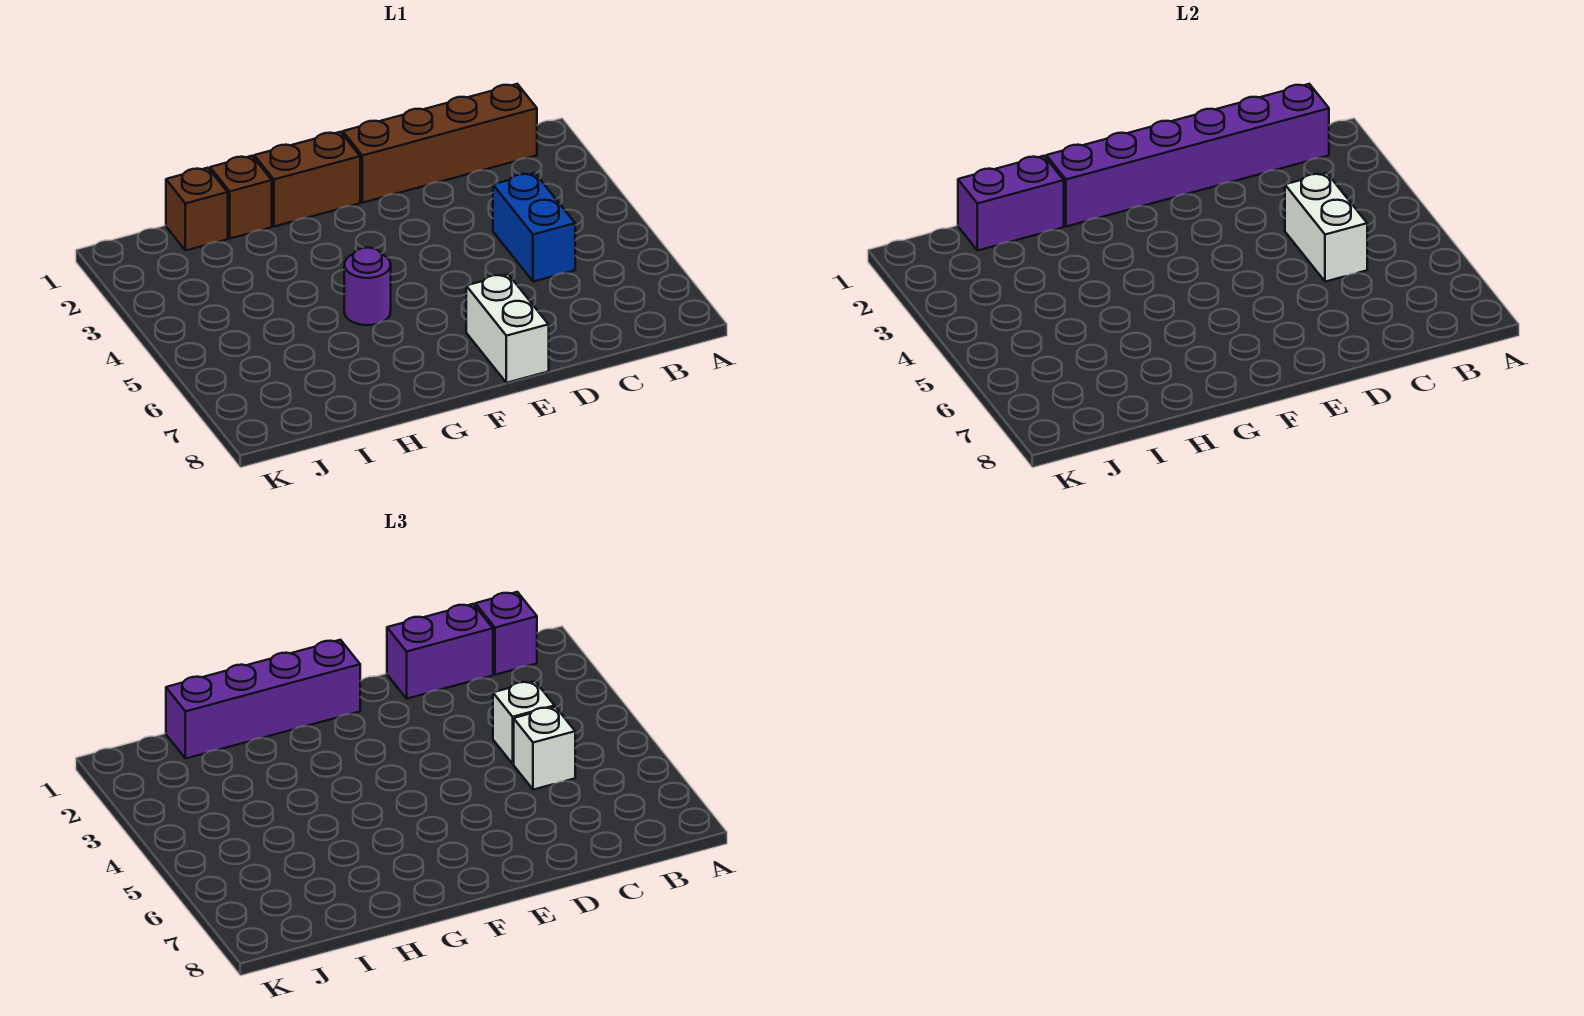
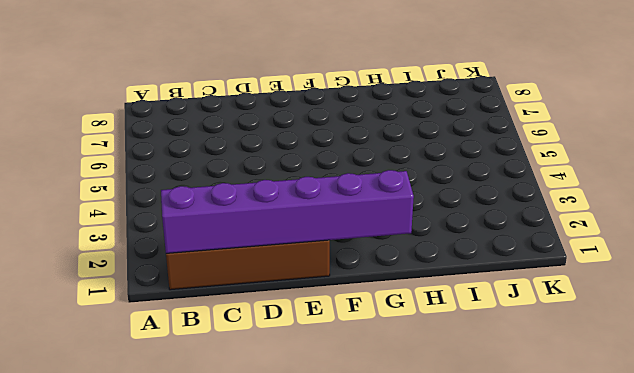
none -> blue brick C4:C5 level 1
none -> white brick E7:E8 level 1
none -> brown brick F1:G1 level 1

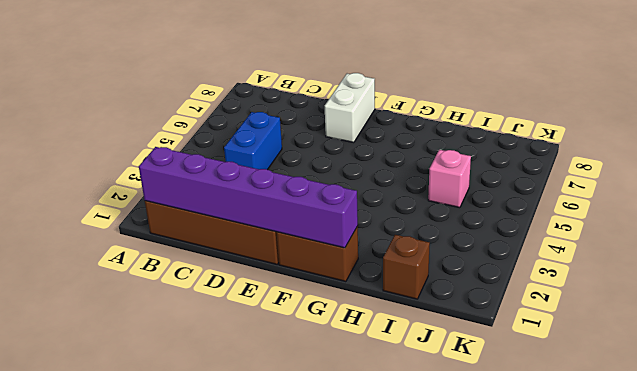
pink brick I5 level 1 -> none
none -> purple round brick G5 level 1
none -> brown brick H1 level 1
none -> white brick C4:C5 level 2

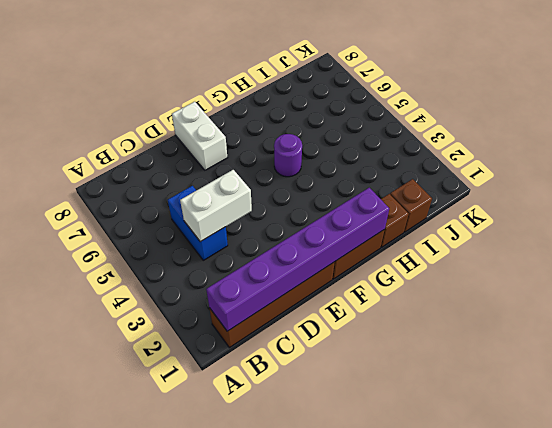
white brick C4:D4 level 2 -> white brick C4:C5 level 2
none -> purple brick H1:I1 level 2
none -> purple brick B1 level 3
none -> purple brick C1:D1 level 3

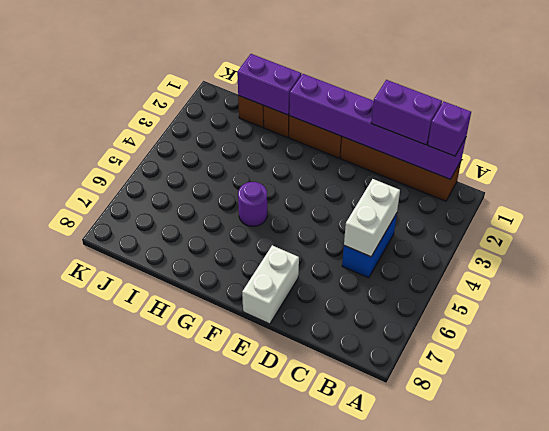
none -> white brick C4 level 3
none -> white brick C5 level 3
none -> purple brick F1:I1 level 3

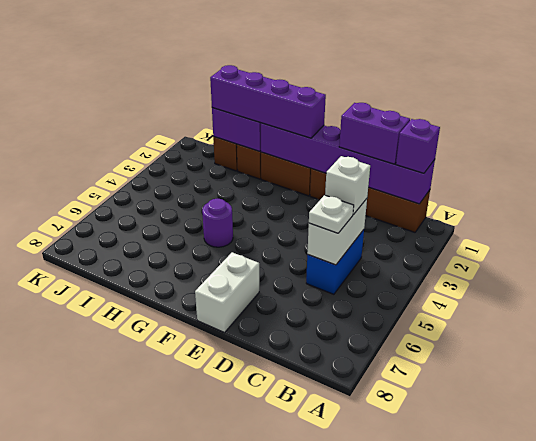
white plate C5 level 3 -> white brick C5 level 3

